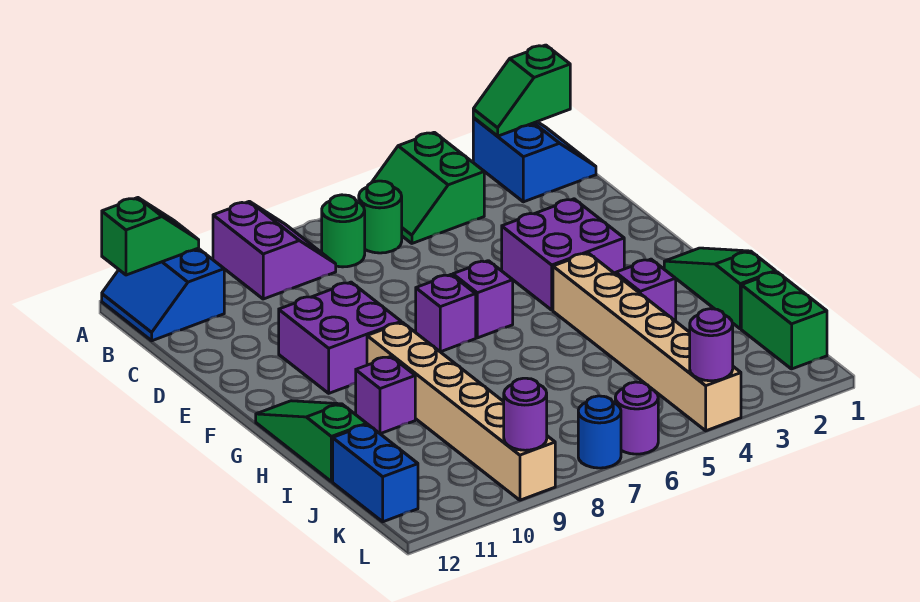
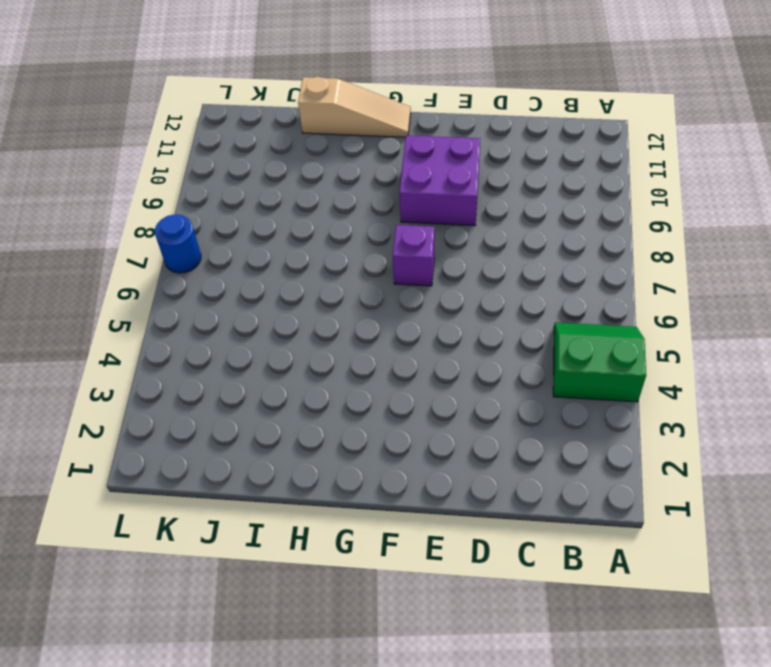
tan slope G12:I12 level 1 top I -> green slope G12:I12 level 1 top I
none -> blue slope A1:B2 level 1 top 2
none -> purple slope A8:B9 level 1 top 9
none -> blue slope A11:B12 level 1 top 11

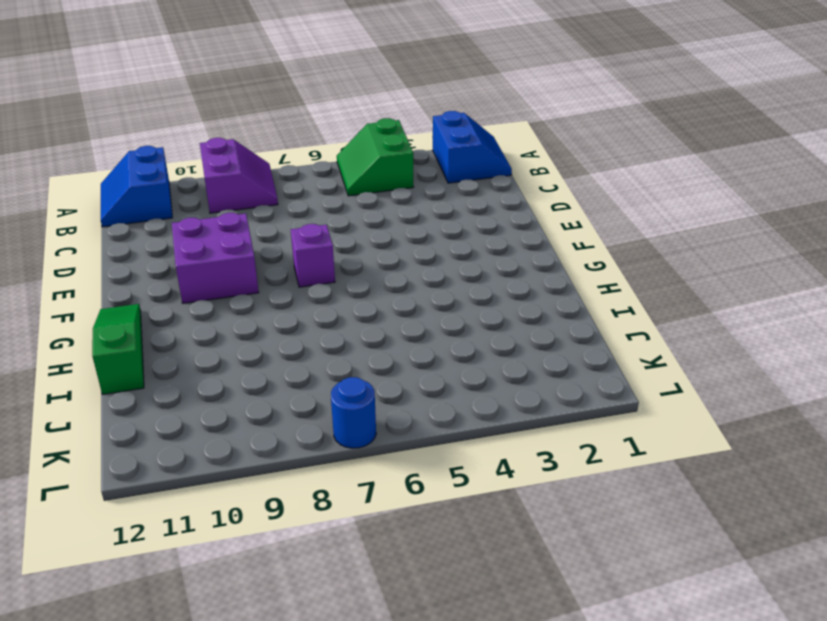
none -> green round brick B6 level 1
none -> green round brick B7 level 1
none -> purple brick E3:F4 level 1

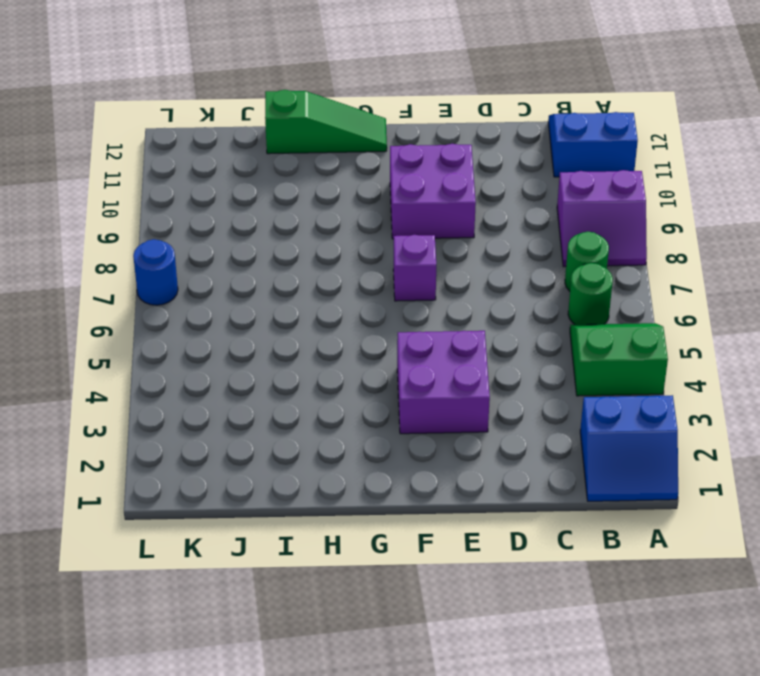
none -> purple brick F6 level 1
none -> green slope G1:I1 level 1 top I
none -> tan brick G4:L4 level 1

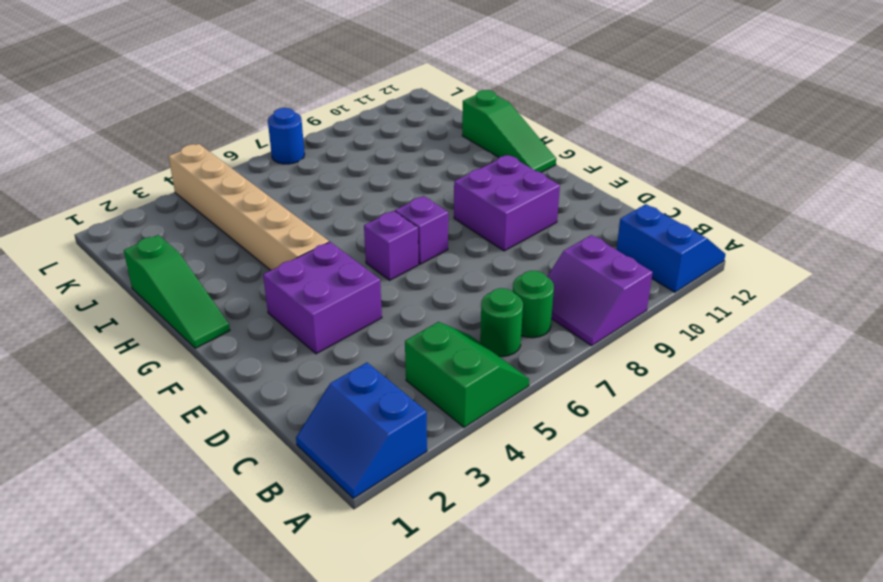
none -> tan brick G9:L9 level 1
none -> purple brick H3 level 1
none -> purple brick H10 level 1

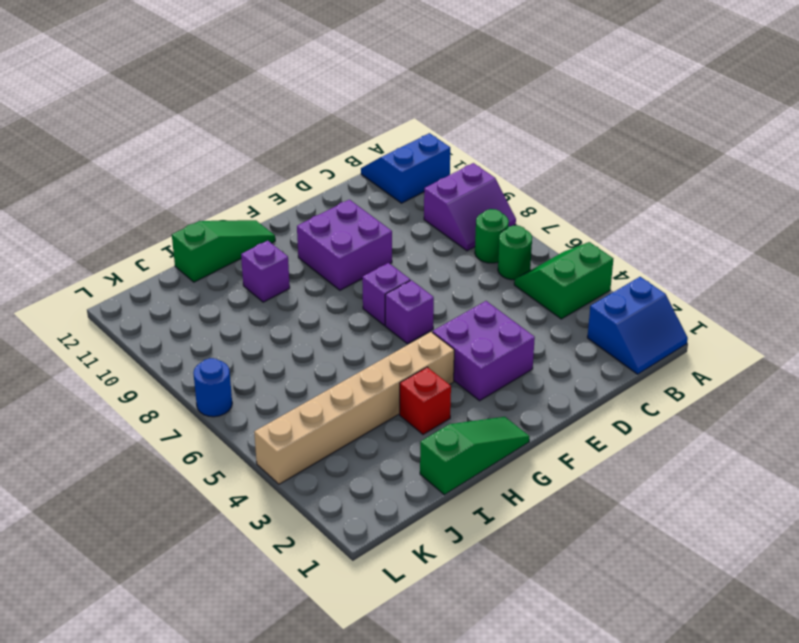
red brick H3 level 1 -> purple brick H3 level 1
none -> tan brick G9:L9 level 1
none -> green brick J1:K1 level 1
none -> blue brick J12:K12 level 1

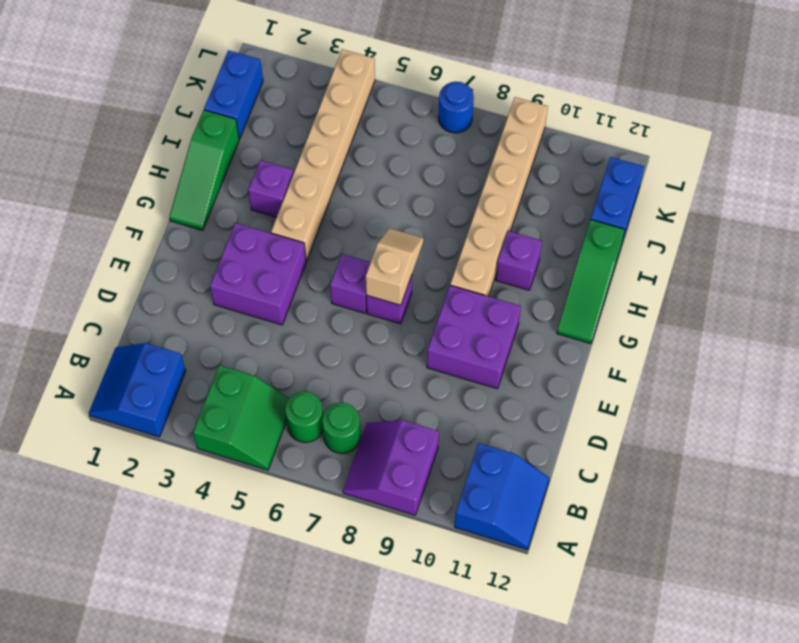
tan slope F7:G7 level 2 top F -> none
blue brick J1:K1 level 1 -> green brick J1:K1 level 1
none -> purple round brick L6 level 1
none -> green slope A1:A2 level 2 top 1
none -> green slope A11:A12 level 2 top 12

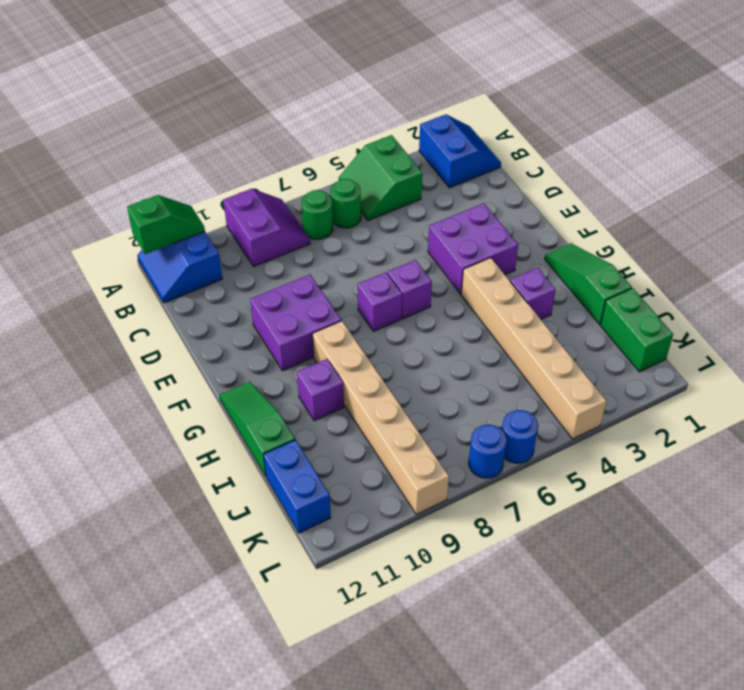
blue round brick L6 level 1 -> purple round brick L6 level 1
none -> green slope A1:A2 level 2 top 1
none -> purple round brick L4 level 2
none -> purple round brick L9 level 2

